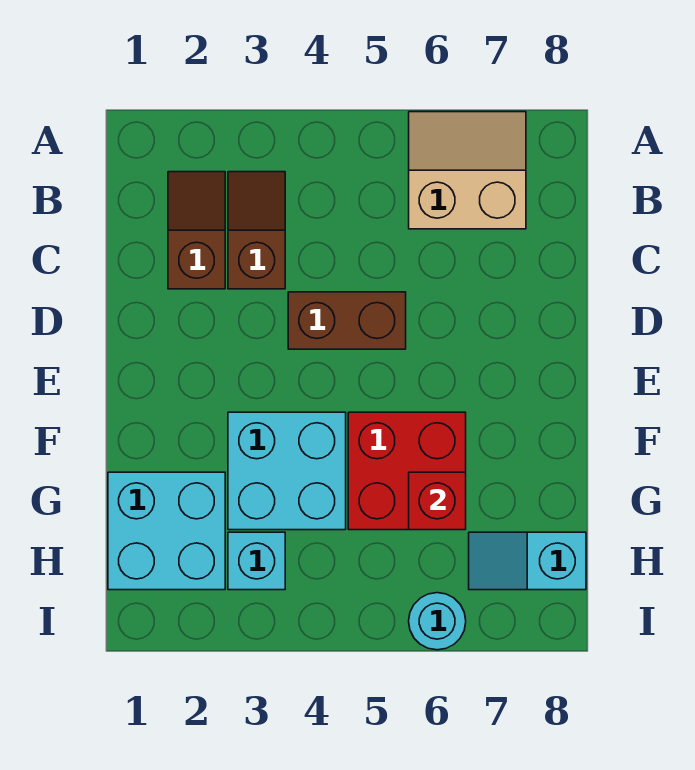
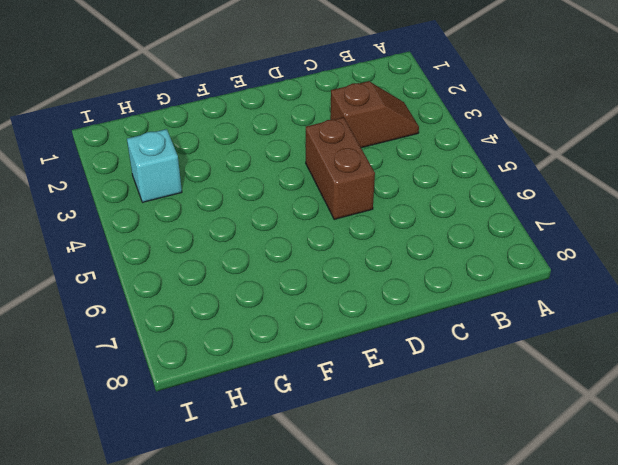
none -> tan slope A6:B7 level 1 top B
none -> brown slope B2:C2 level 1 top C

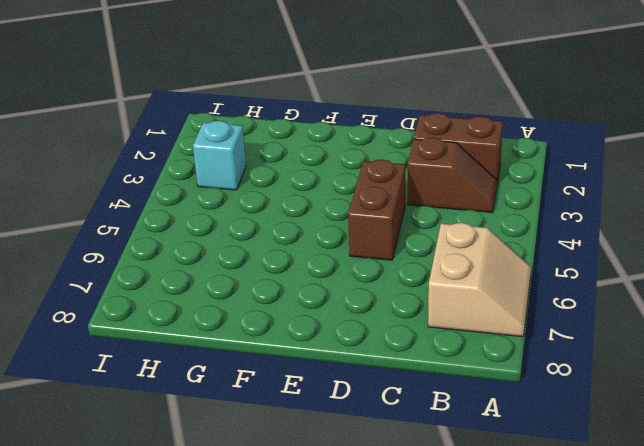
brown brick B2:C2 level 1 -> brown slope B2:C2 level 1 top C
none -> cyan brick F3:G4 level 1
none -> red brick F5:G6 level 1

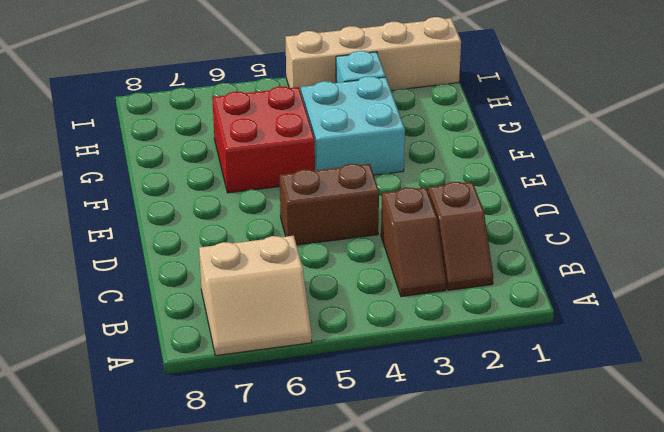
tan brick I1:I4 level 1 -> none
none -> cyan brick G1:H2 level 1
none -> cyan slope H7:H8 level 1 top 8

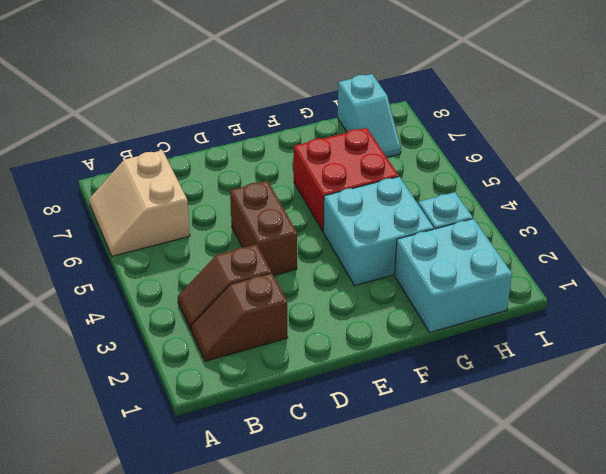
none -> cyan round brick I6 level 1
none -> red brick G6 level 2

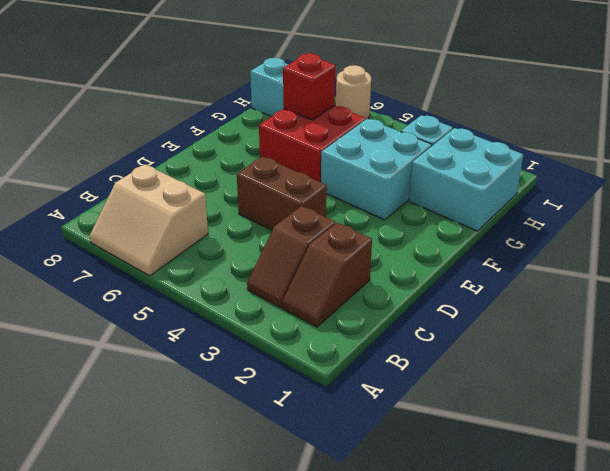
tan round brick I6 level 1 -> cyan round brick I6 level 1

